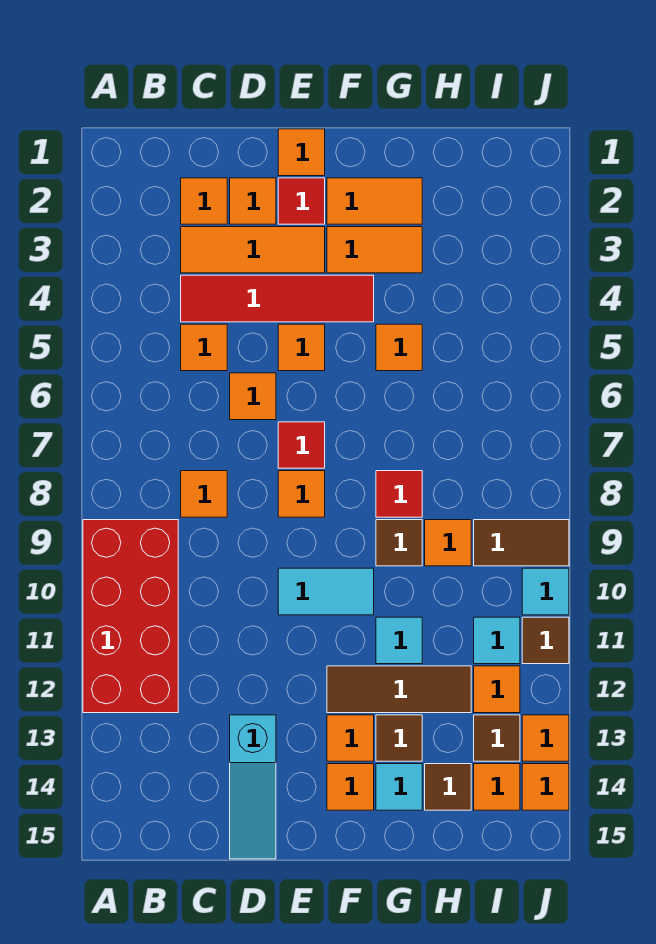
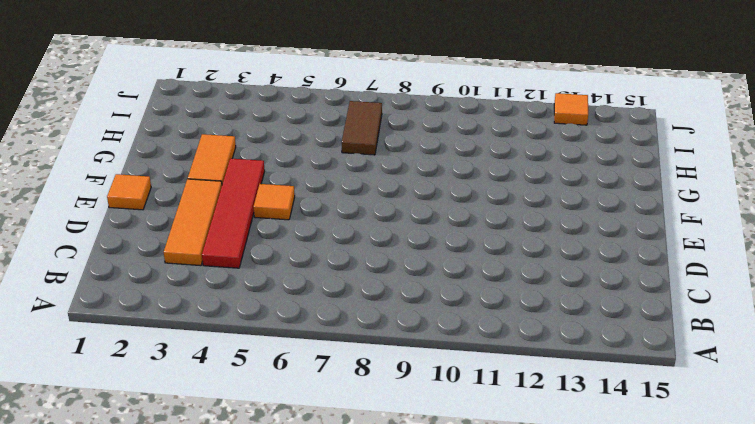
brown tile H7:I7 level 1 -> brown tile I9:J9 level 1
none -> red brick A9:B12 level 1
none -> orange tile C2 level 1
none -> orange tile C5 level 1
none -> orange tile C8 level 1

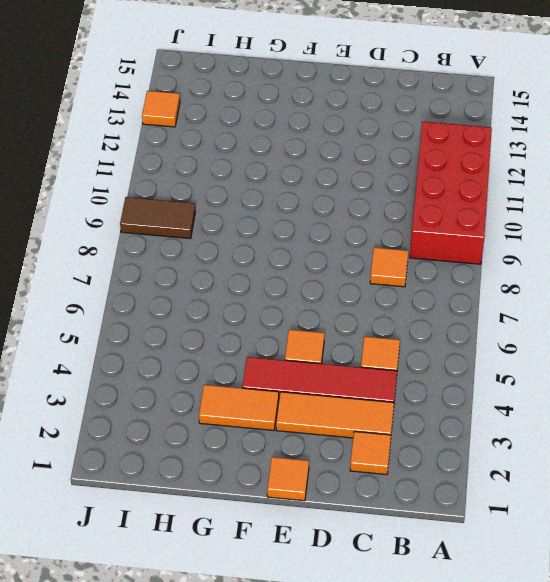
none -> orange tile D2 level 1
none -> orange tile D6 level 1
none -> cyan slope D13:D15 level 1 top 13
none -> red tile E2 level 1

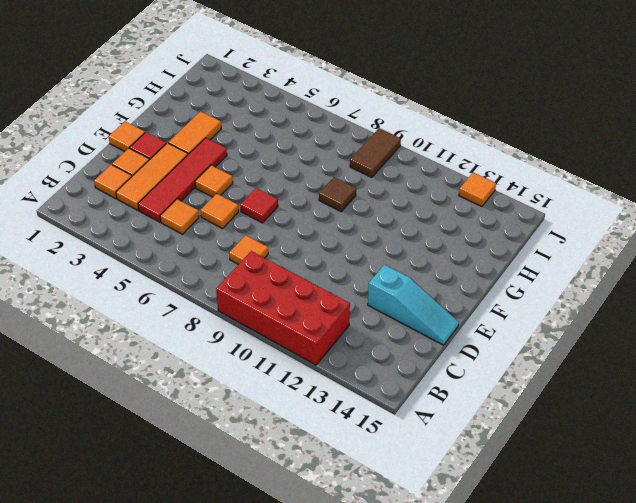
none -> orange tile E8 level 1
none -> cyan tile E10:F10 level 1
none -> orange tile F2:G2 level 1
none -> brown tile F12:H12 level 1

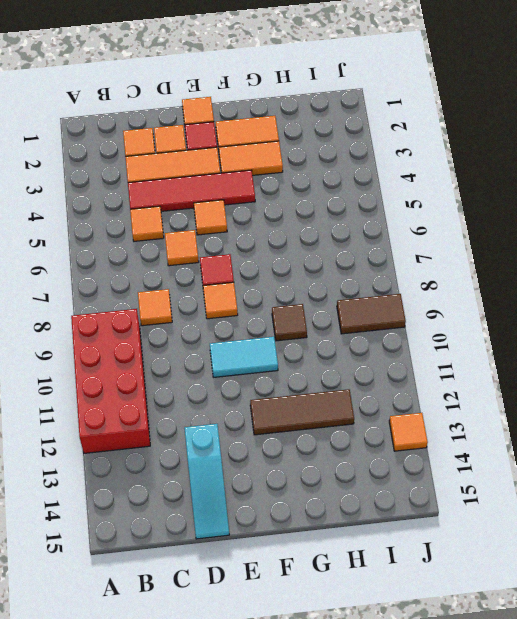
none -> orange tile F13 level 1
none -> orange tile F14 level 1
none -> orange tile G5 level 1
none -> red tile G8 level 1

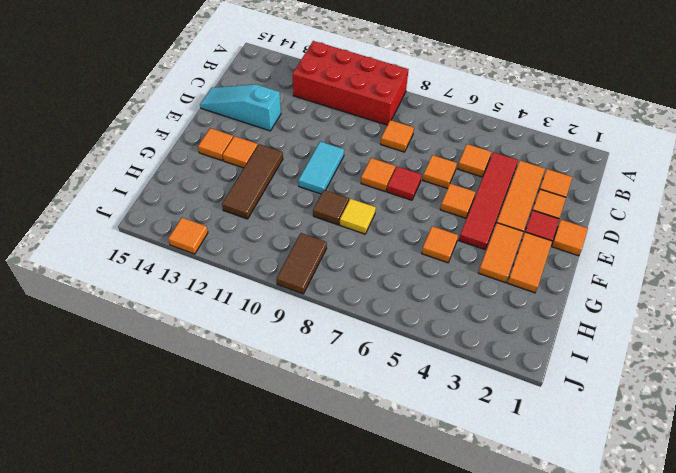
yellow tile G8 level 1 -> red tile G8 level 1
none -> cyan tile G11 level 1
none -> brown tile G13 level 1
none -> cyan tile G14 level 1
none -> orange tile H9 level 1

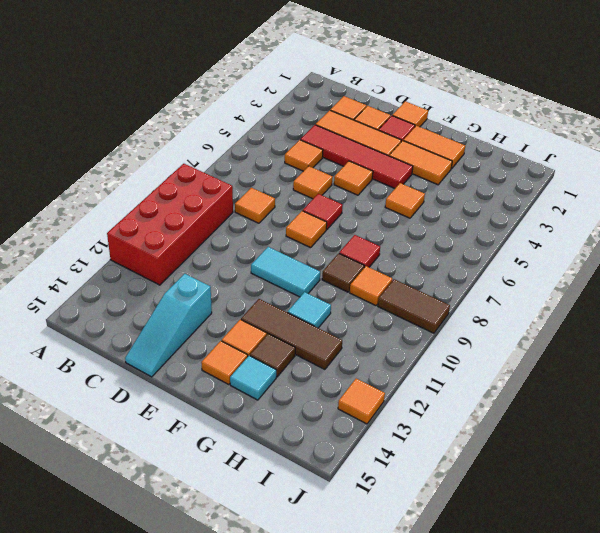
none -> brown tile H14 level 1
none -> cyan tile I11 level 1
none -> orange tile I12 level 1
none -> brown tile I13 level 1

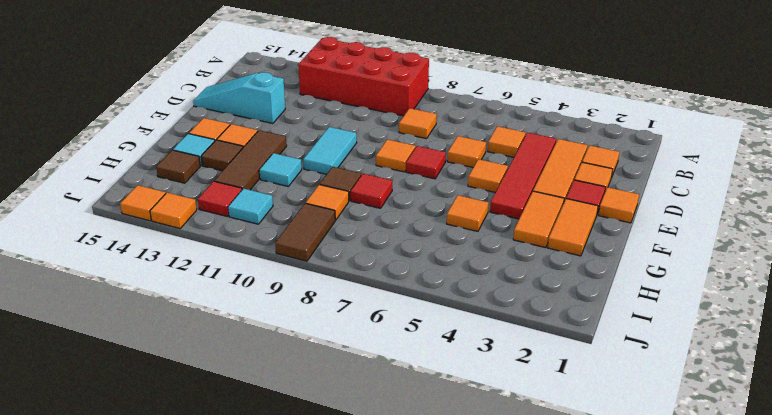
red tile I12 level 1 -> orange tile I12 level 1
none -> brown tile I13 level 1
none -> orange tile I14 level 1
none -> cyan tile J10 level 1
none -> brown tile J11 level 1

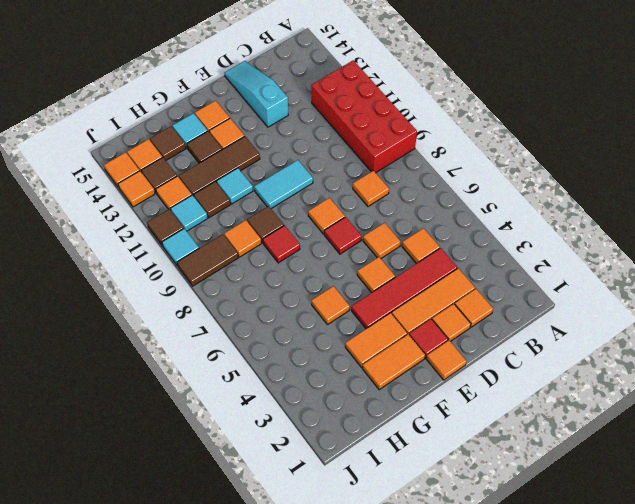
brown tile H11 level 1 -> none

